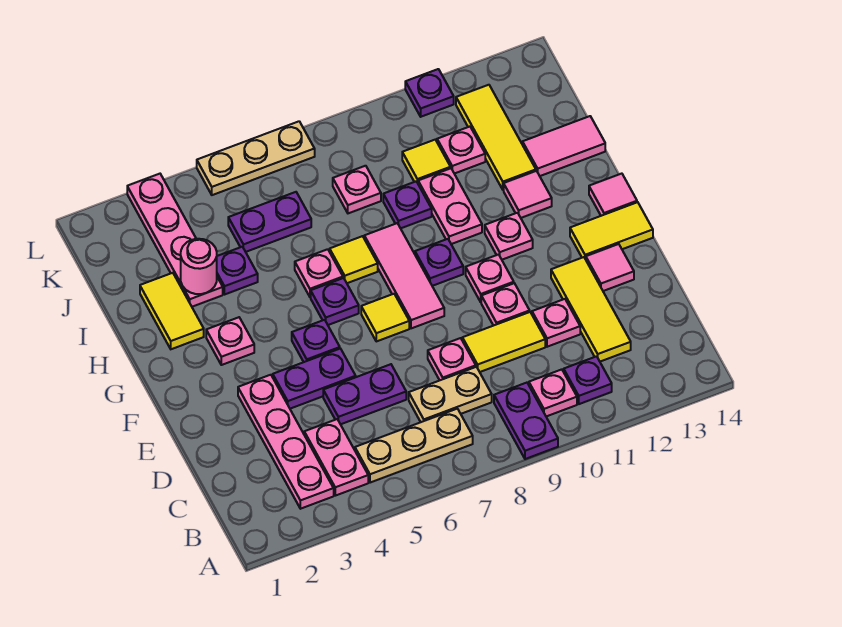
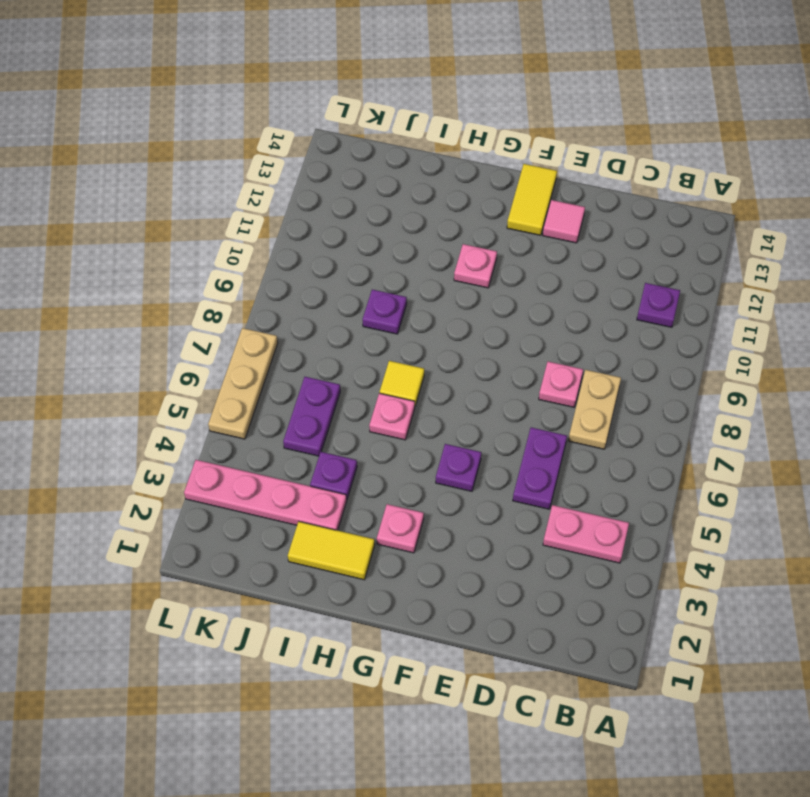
none -> purple plate A9:B9 level 1
none -> pink plate B3:E3 level 1
none -> tan plate B5:B7 level 1
none -> pink plate B10 level 1

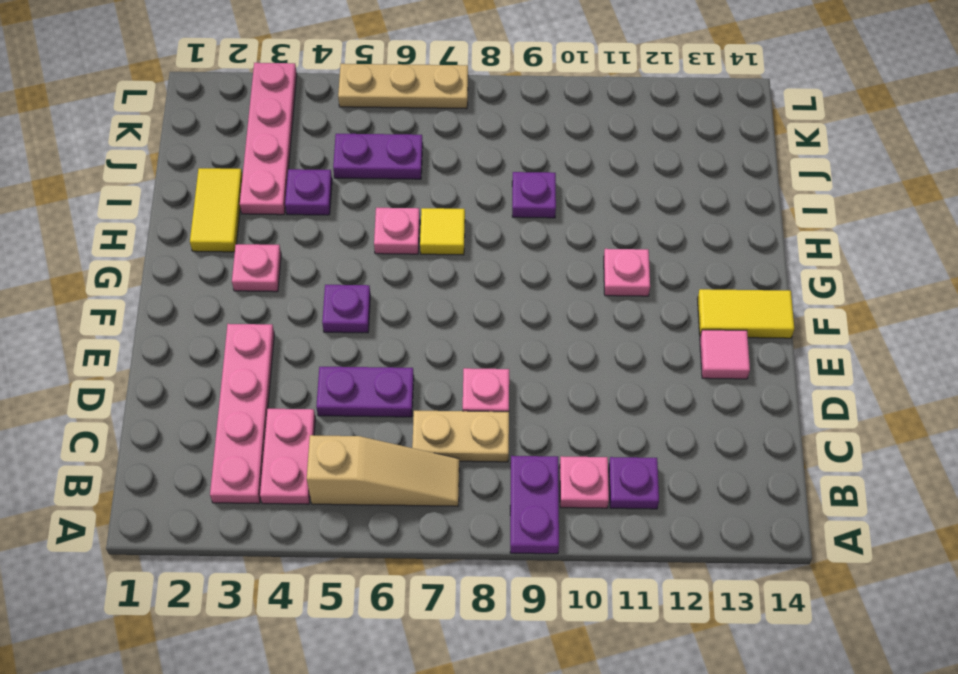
tan slope B5:B7 level 1 top 5 -> tan plate B5:B7 level 1
none -> yellow tile C12:E12 level 1
none -> yellow tile D9:D10 level 1
none -> pink plate D11 level 1
none -> purple plate E4:E5 level 1

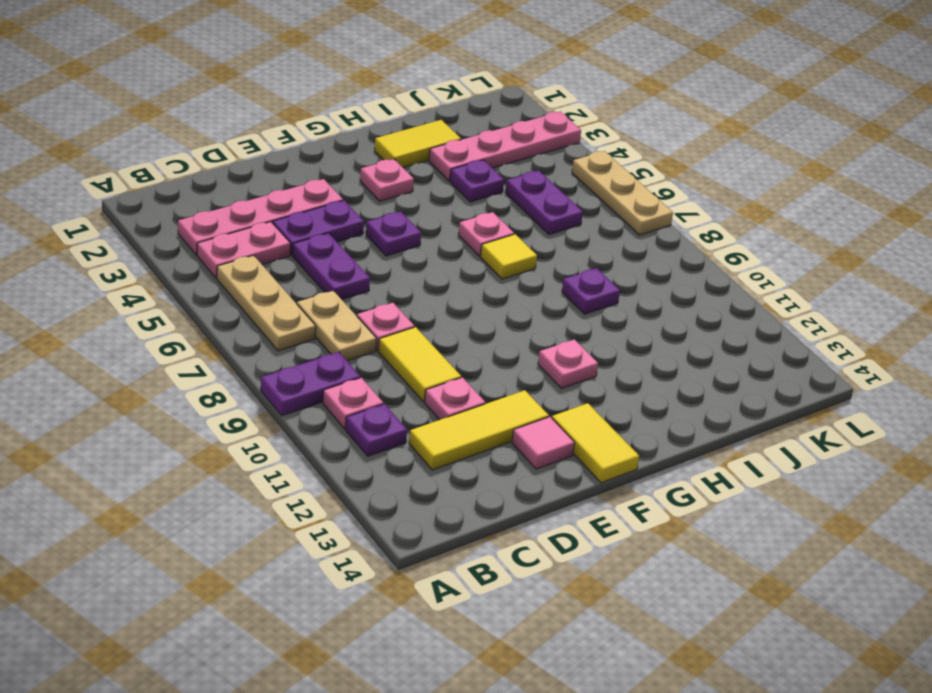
purple plate D4:E4 level 1 -> purple plate E4:E5 level 1
none -> pink plate E10 level 1
none -> yellow tile F7 level 1
none -> pink tile F8:H8 level 1
none -> pink plate F10 level 1

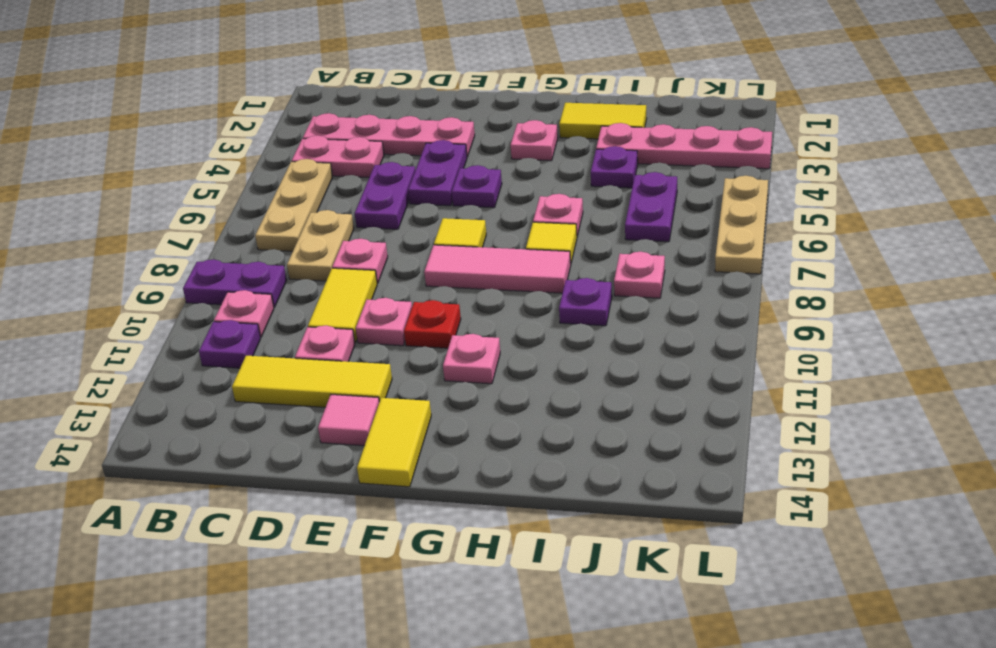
red plate F10 level 1 -> pink plate F10 level 1
none -> purple plate G6 level 1
none -> purple plate G9 level 1
none -> pink tile G14 level 1
none -> pink plate H10:I10 level 1

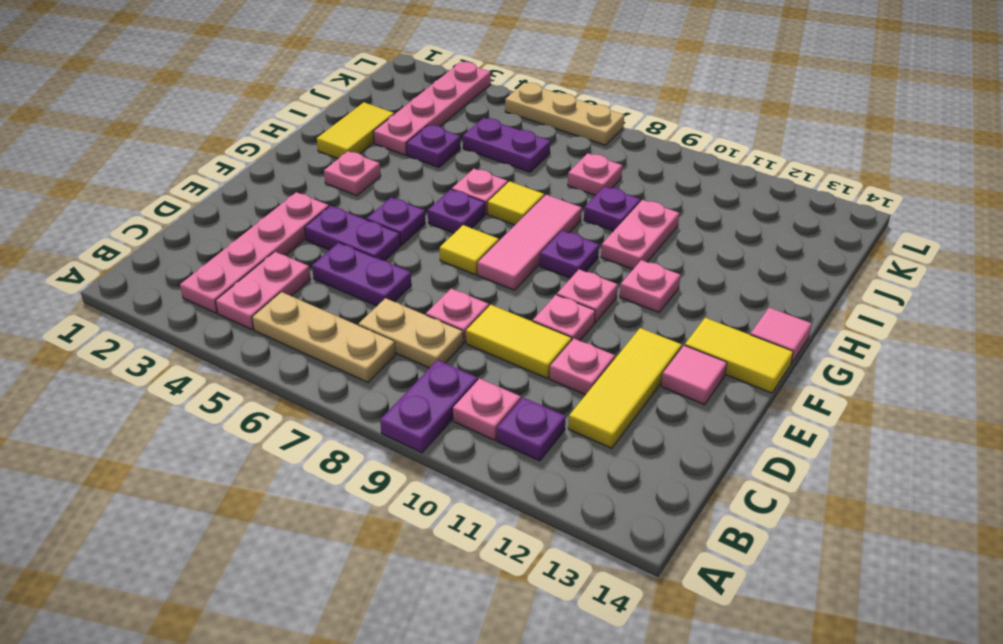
none -> pink tile H12 level 1
none -> yellow tile I12:K12 level 1
none -> pink tile I13:I14 level 1
none -> yellow tile J10 level 1

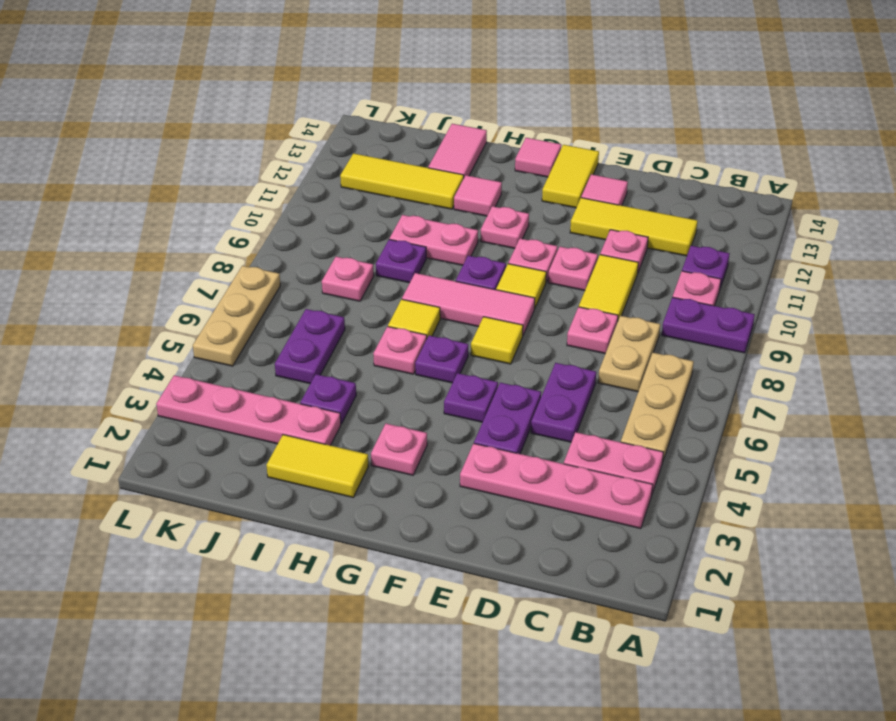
yellow tile F9 level 1 -> yellow tile J10 level 1
none -> pink plate J11 level 1
none -> purple plate L11 level 1
none -> pink round brick I3 level 2

